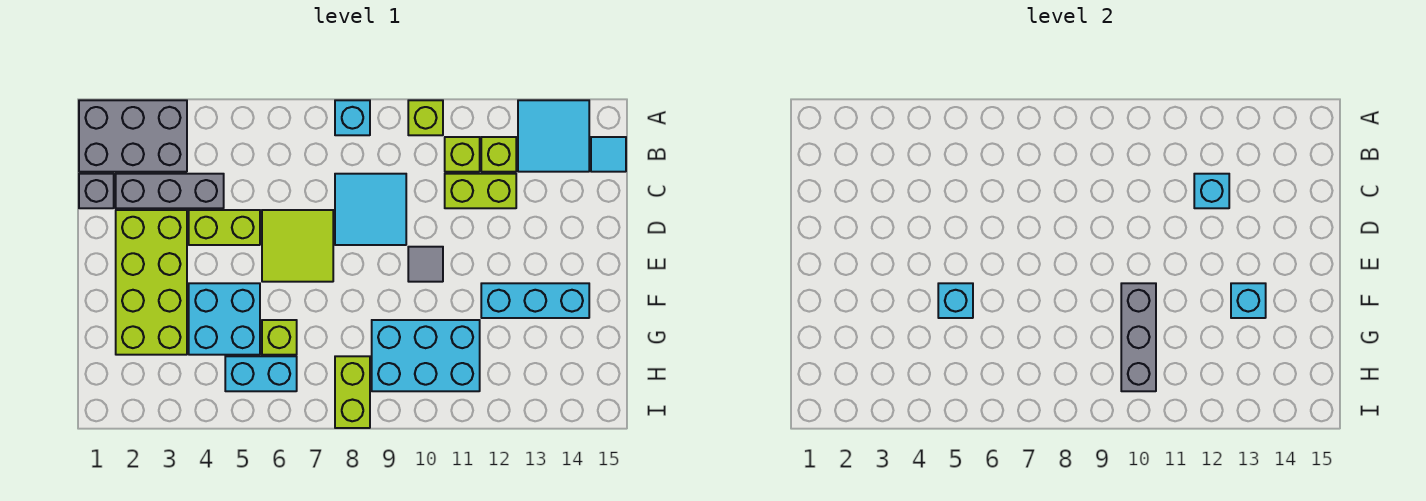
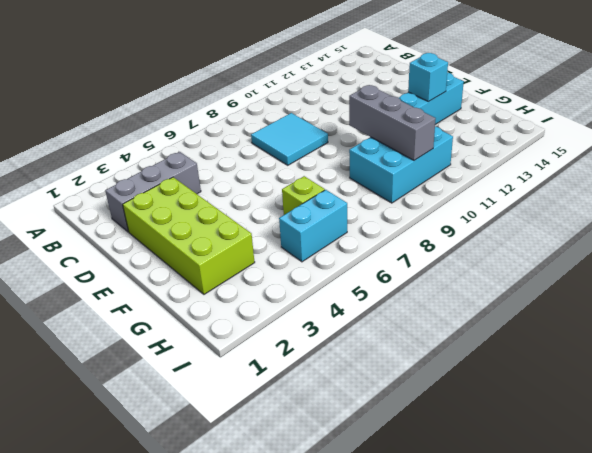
none -> grey brick A1:B3 level 1
none -> cyan brick A8 level 1
none -> lime brick A10 level 1

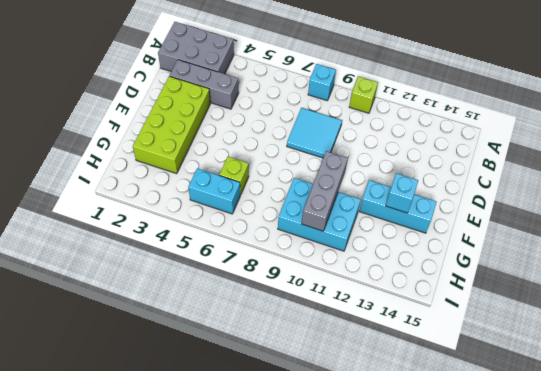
none -> cyan tile A13:B14 level 1
none -> lime brick B11 level 1
none -> lime brick B12 level 1

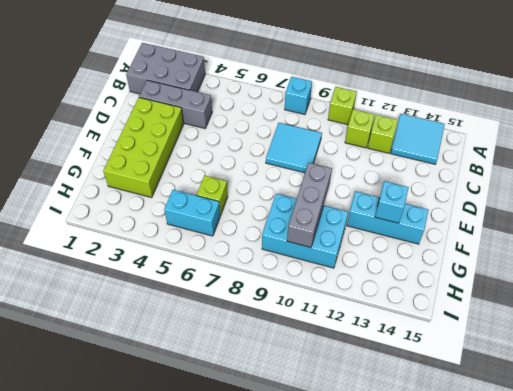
none -> cyan tile B15 level 1
none -> grey brick C1 level 1
none -> lime brick C11:C12 level 1

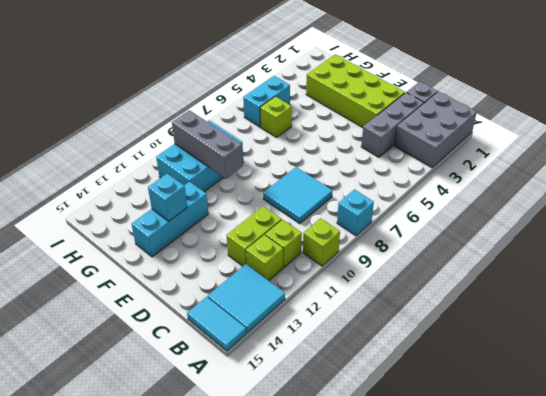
cyan tile A15:B15 level 1 -> cyan tile B15 level 1
none -> lime brick D4:D5 level 1
none -> lime tile D6:E7 level 1
none -> grey tile E10 level 1

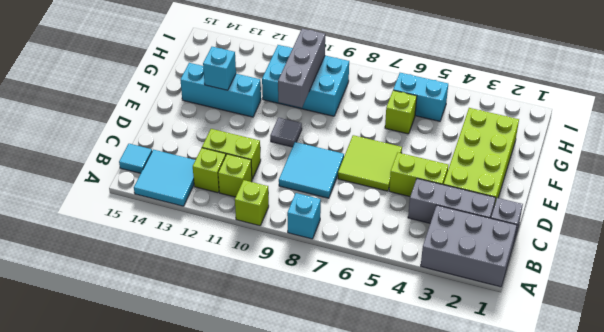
none -> cyan brick F4:G5 level 1
none -> lime brick H8:I8 level 1
none -> cyan brick C12 level 2

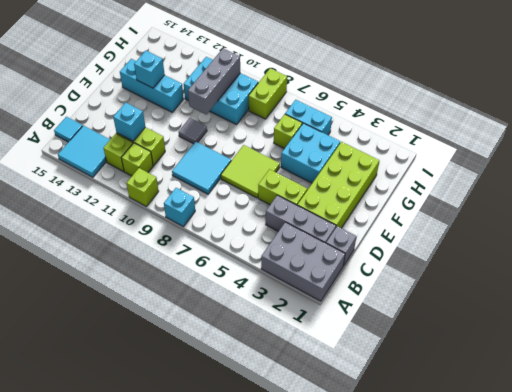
none -> cyan brick F5 level 2

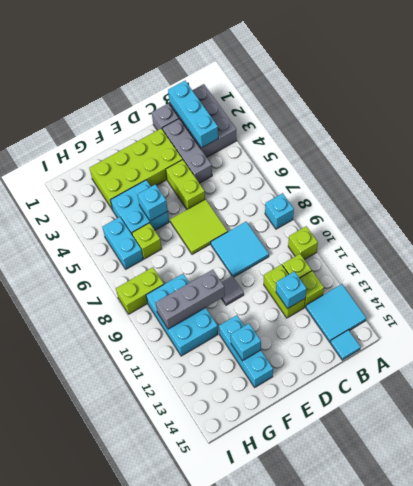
cyan brick B1:B3 level 2 -> none

